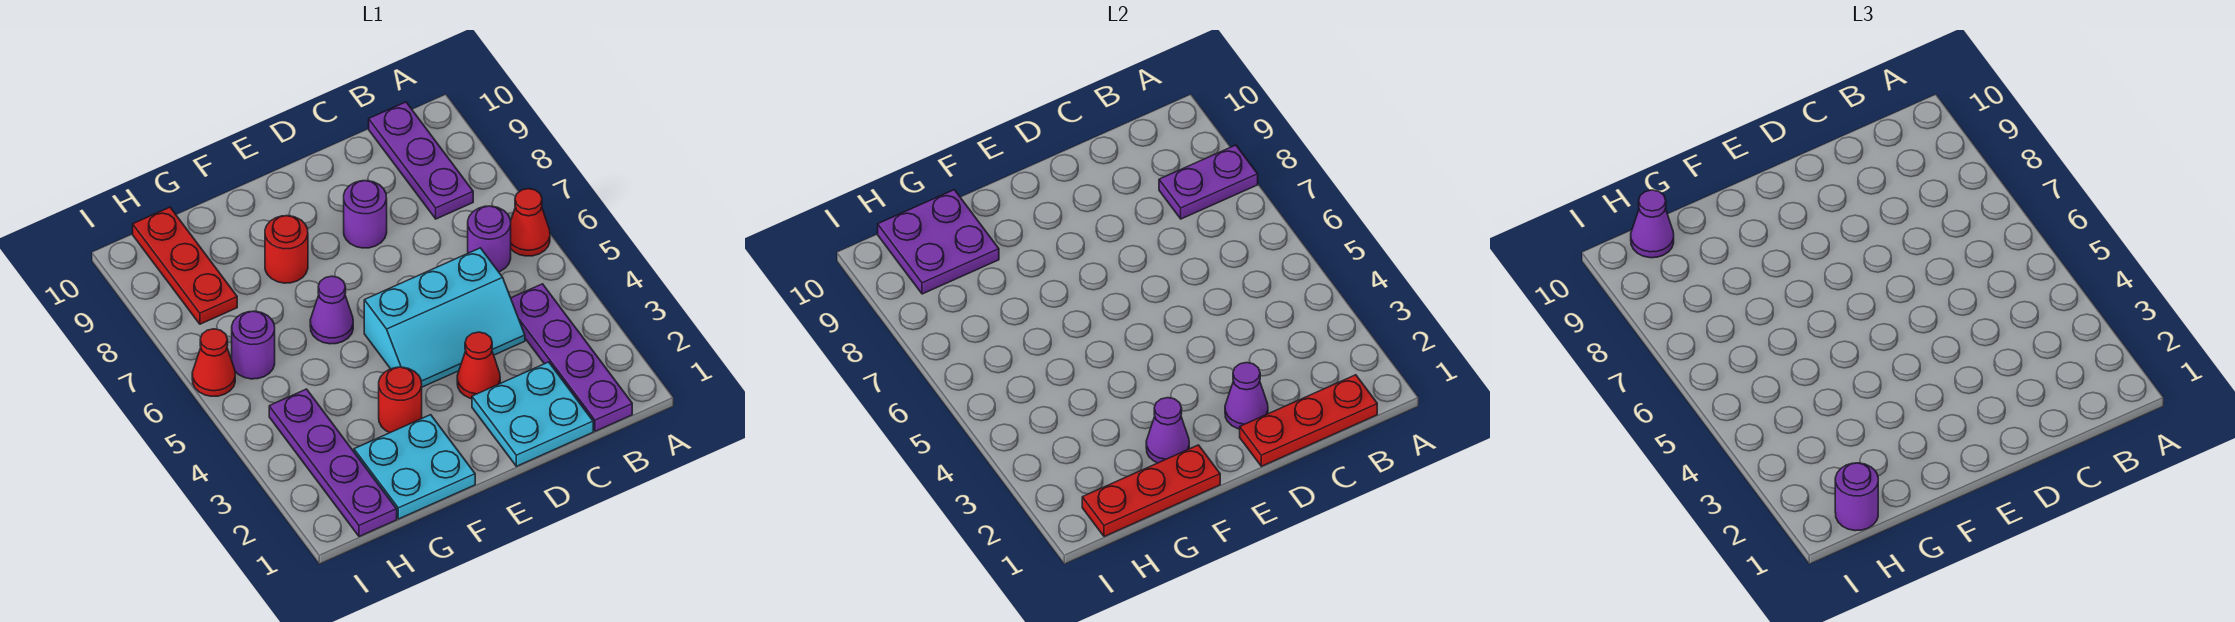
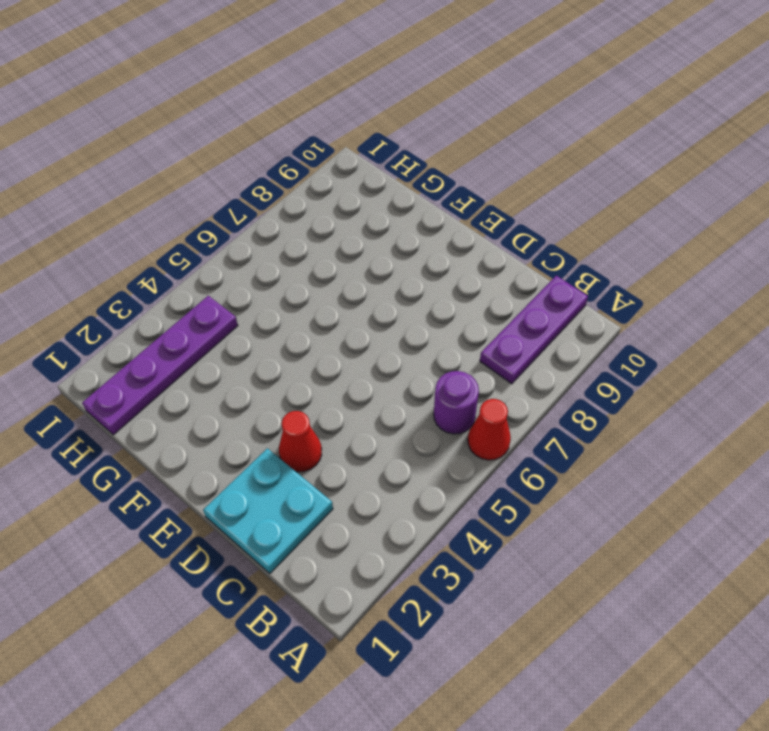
none -> purple plate B1:B4 level 1
none -> cyan slope C4:E5 level 1 top 5
none -> purple round brick D8 level 1

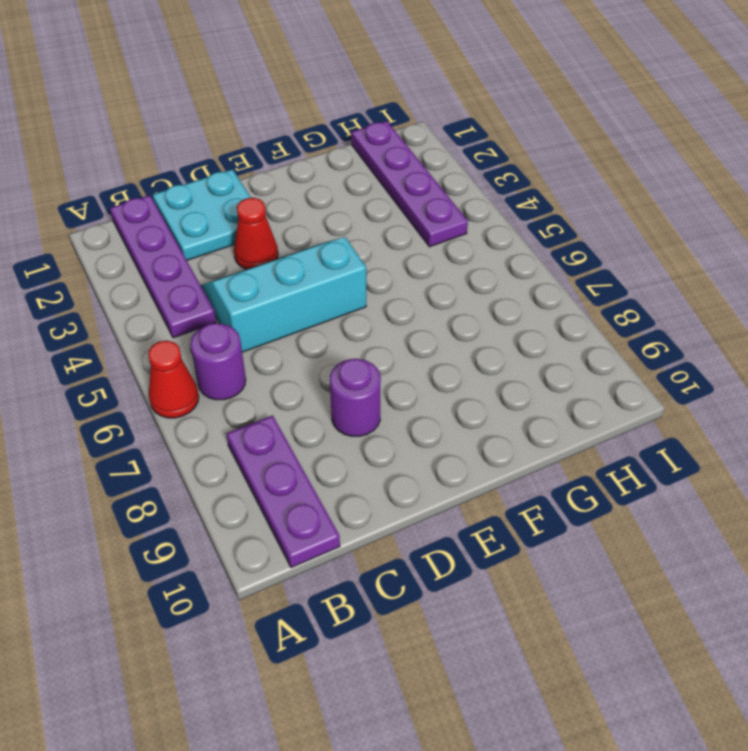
none -> cyan plate F1:G2 level 1
none -> red round brick F3 level 1
none -> purple cone F6 level 1

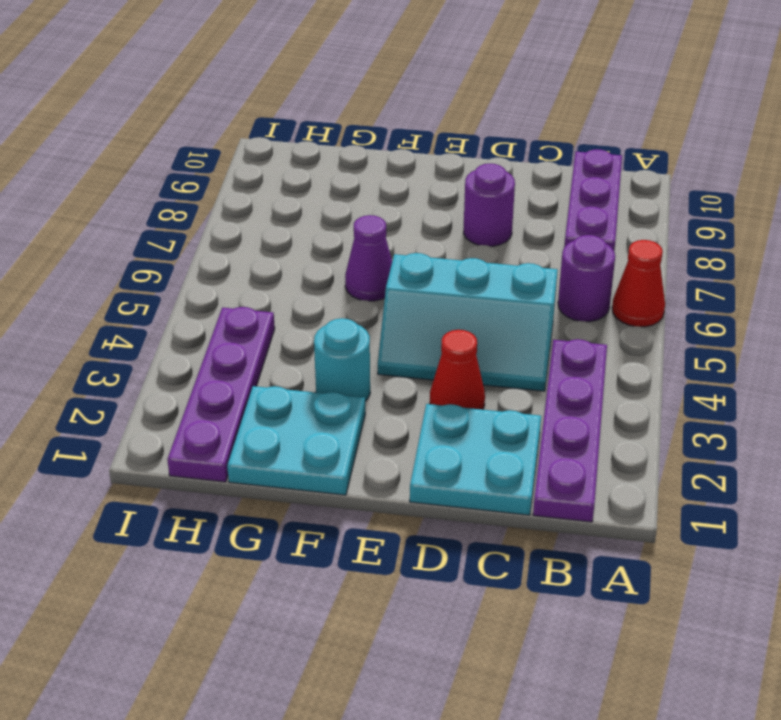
cyan round brick F3 level 1 -> red round brick F3 level 1
none -> red round brick F8 level 1
none -> purple round brick H6 level 1
none -> red plate H8:H10 level 1

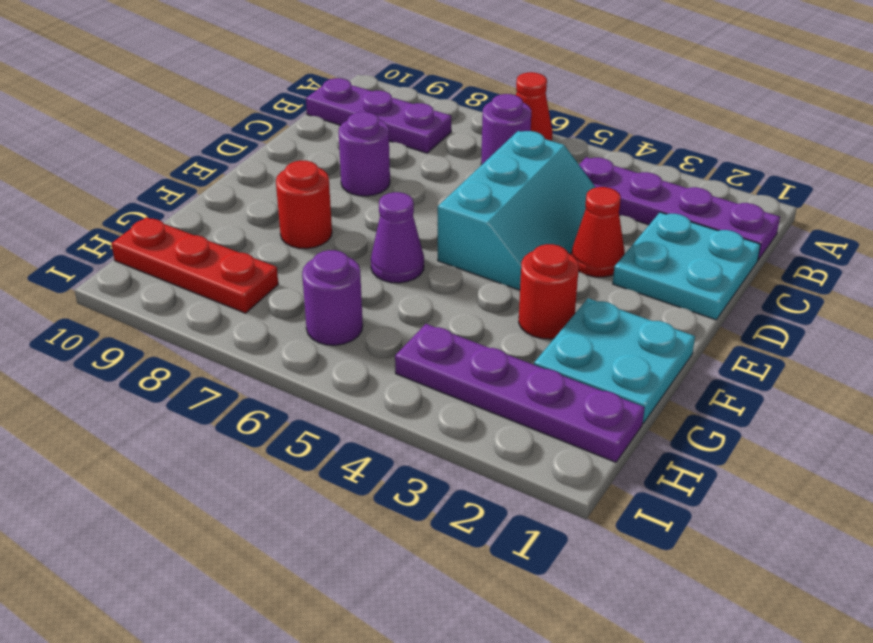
none -> red cone I6 level 1
none -> purple plate A8:B8 level 2
none -> red plate B1:D1 level 2

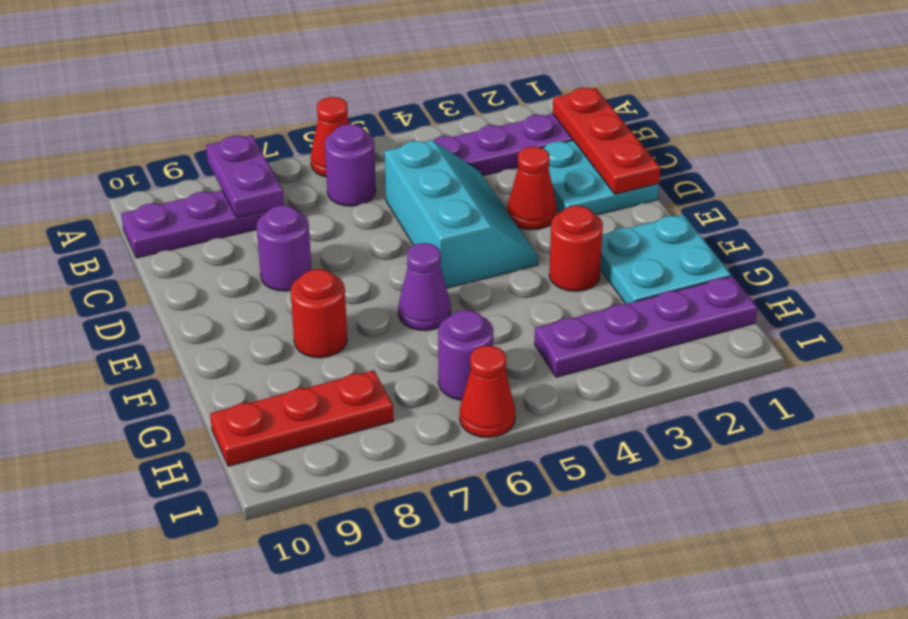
none -> purple cone D2 level 2
none -> red plate F1:H1 level 2
none -> purple cone F2 level 2

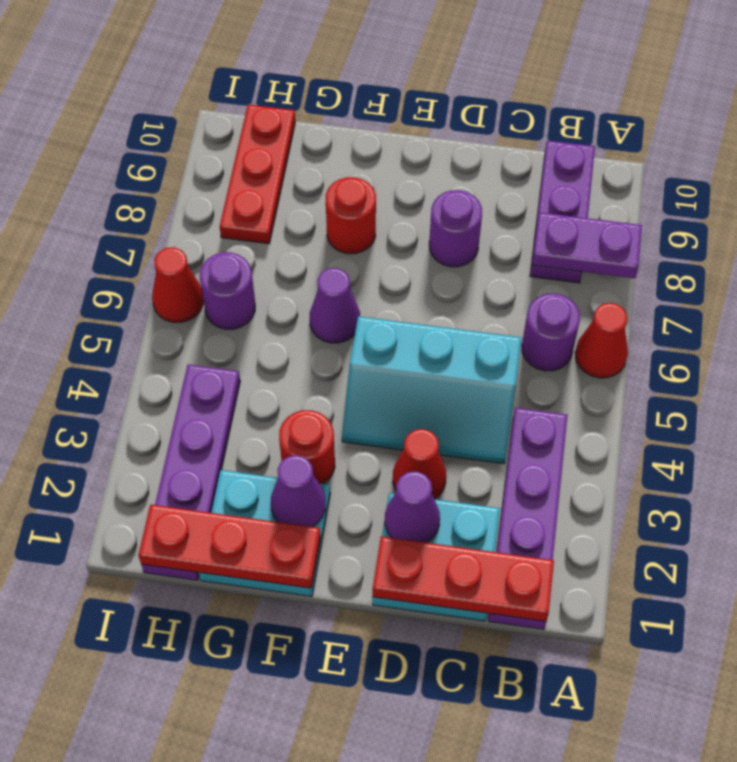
none -> purple plate G9:H10 level 2
none -> purple round brick H1 level 3
none -> purple cone H10 level 3

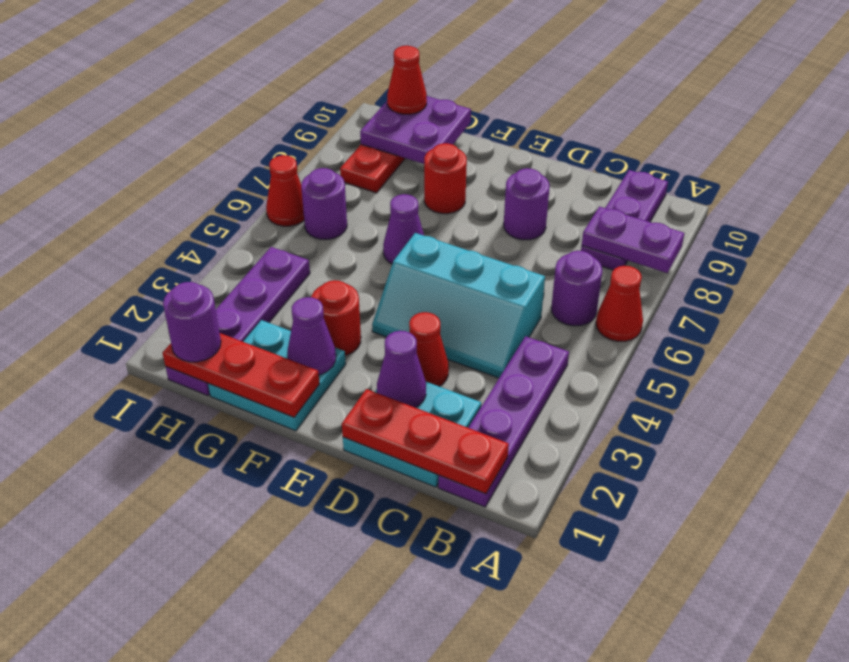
red cone H10 level 3 -> purple cone H10 level 3

